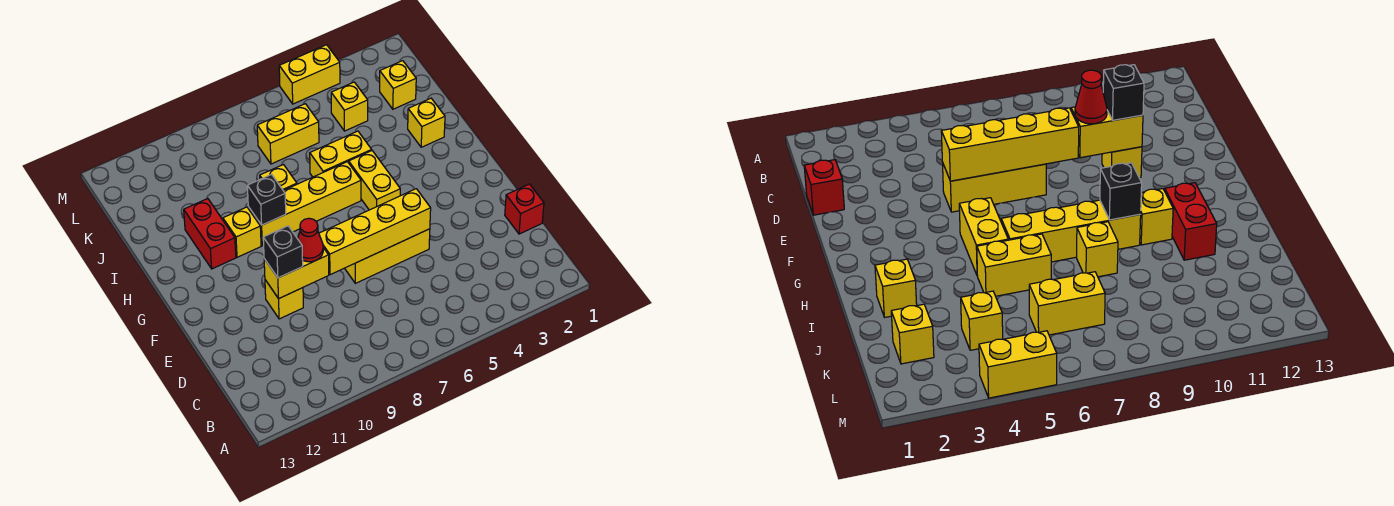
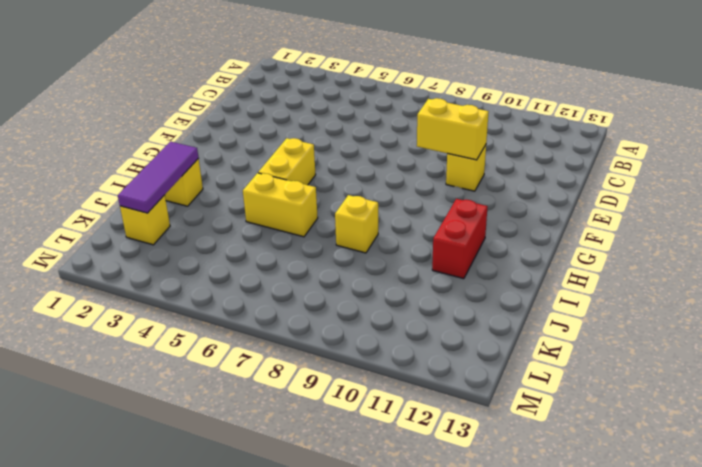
purple tile I2:K2 level 2 -> none
none -> red brick D1 level 1
none -> yellow brick E5:E7 level 1
none -> yellow brick H6:H9 level 1

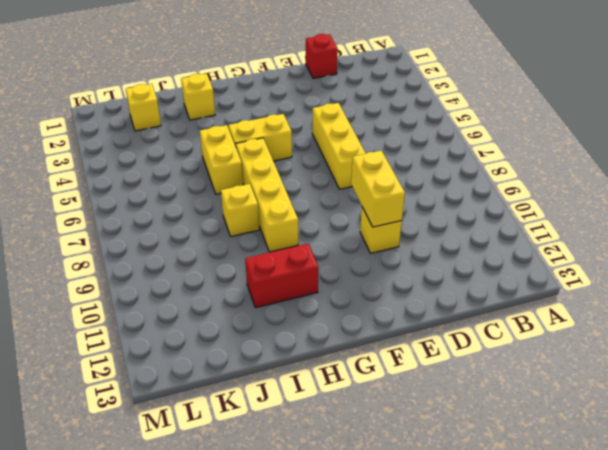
none -> yellow brick H10 level 1
none -> yellow brick K4 level 1
none -> yellow brick K6:K7 level 1

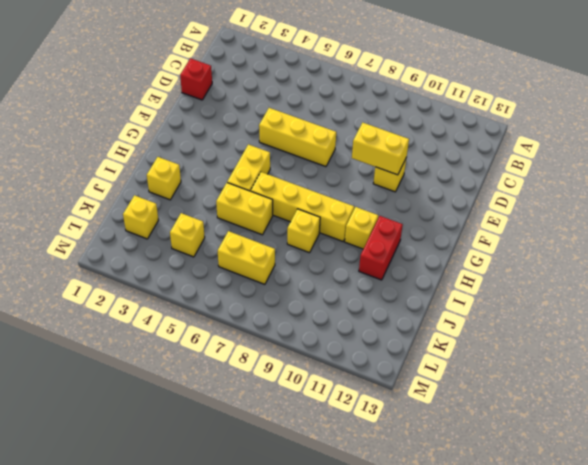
none -> yellow brick M4:M5 level 1
none -> yellow brick E5:E8 level 2
none -> black brick H9 level 2

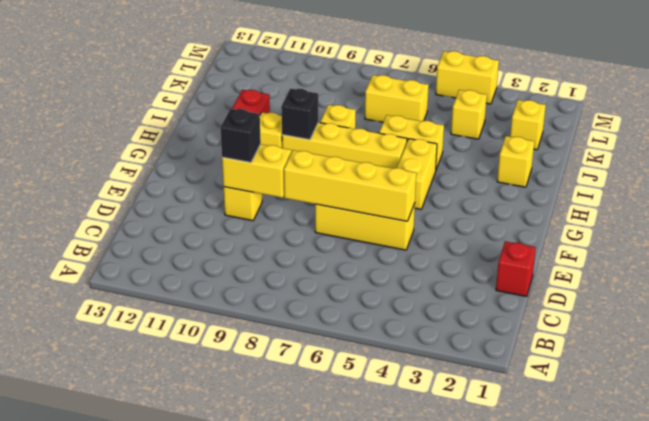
none -> red cone E9 level 3

